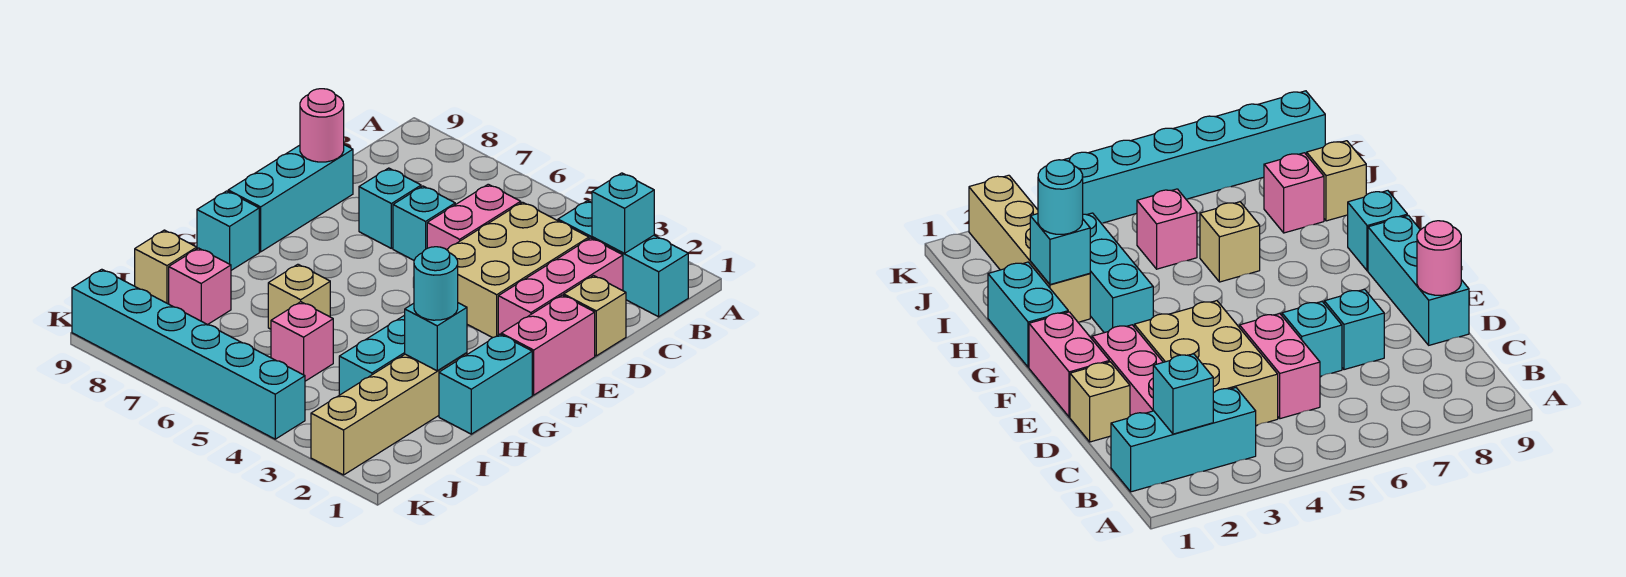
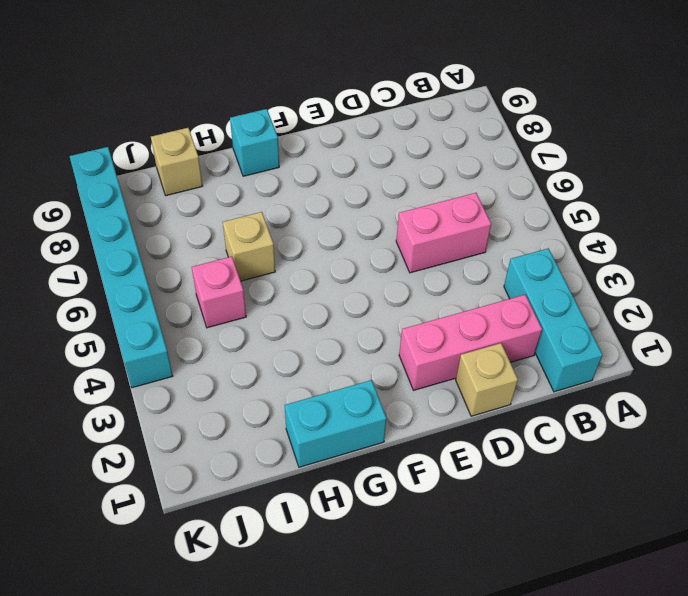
none -> tan brick C3:E4 level 1
none -> cyan brick D6 level 1
none -> cyan brick D7 level 1

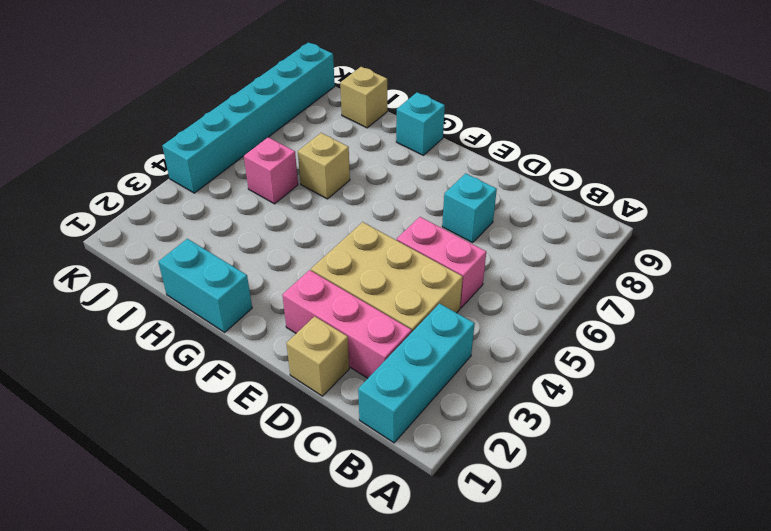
none -> cyan brick D6 level 1
none -> cyan brick D9:F9 level 1
none -> pink brick E1:F1 level 1

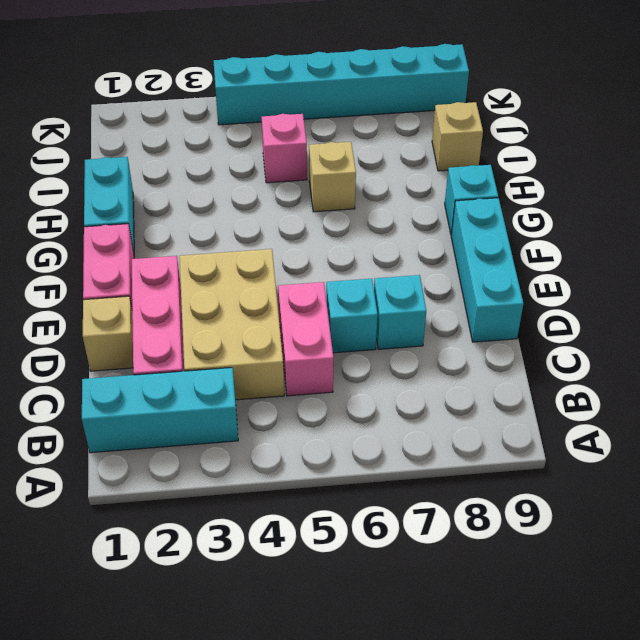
none -> cyan brick G3:I3 level 1
none -> tan brick H2:K2 level 1
none -> pink brick I8 level 1

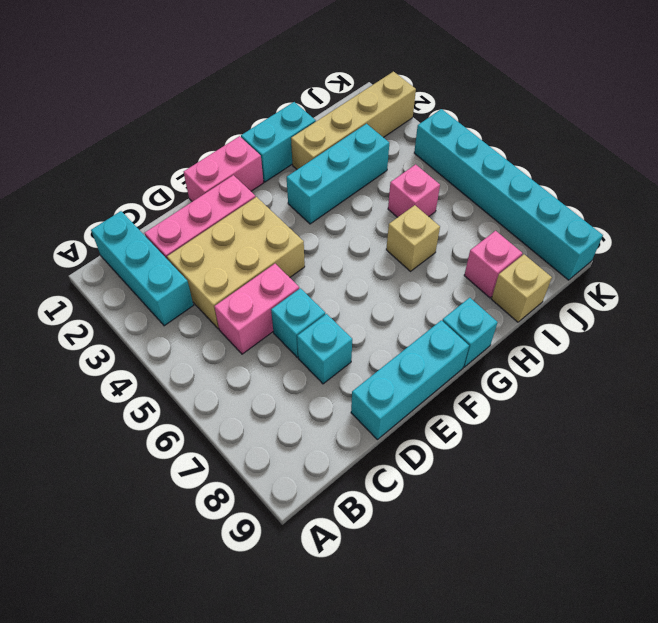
none -> tan brick D1 level 1
none -> cyan brick B2 level 2
none -> pink round brick D9 level 2

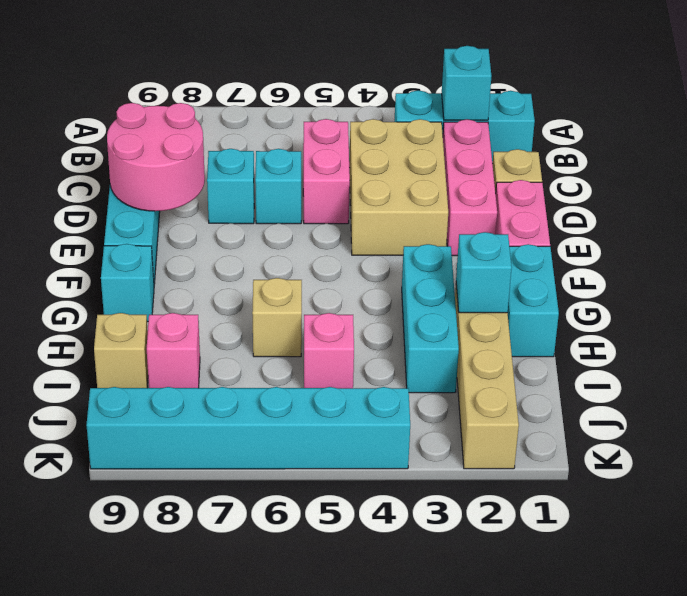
pink round brick D8:E9 level 2 -> pink round brick D9 level 2
none -> cyan round brick H2 level 3

